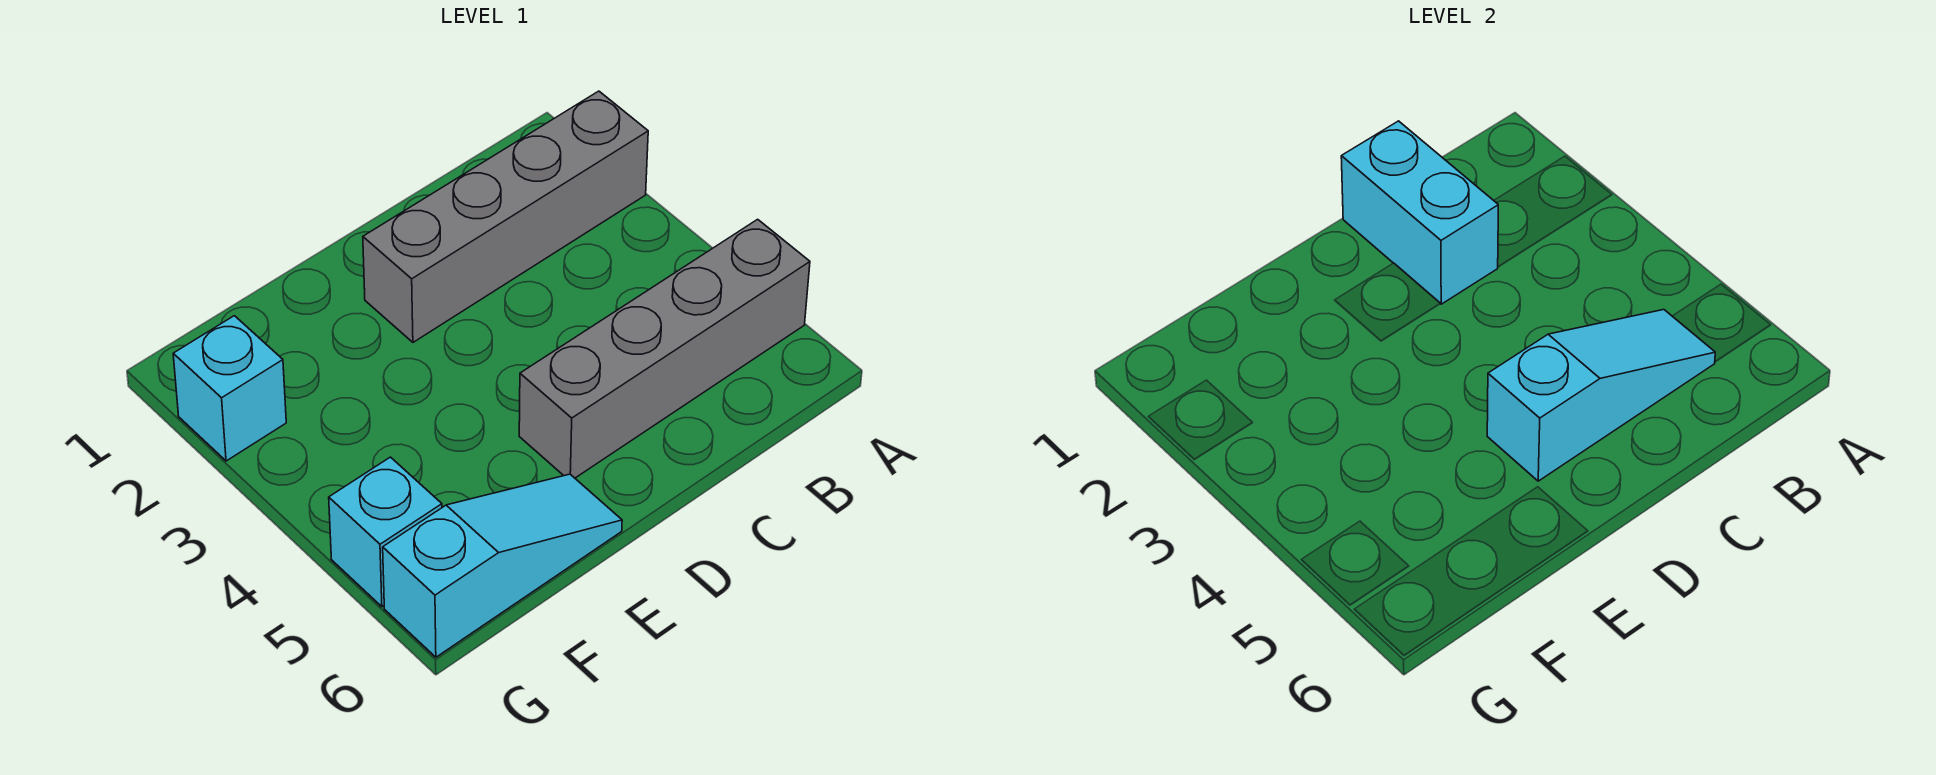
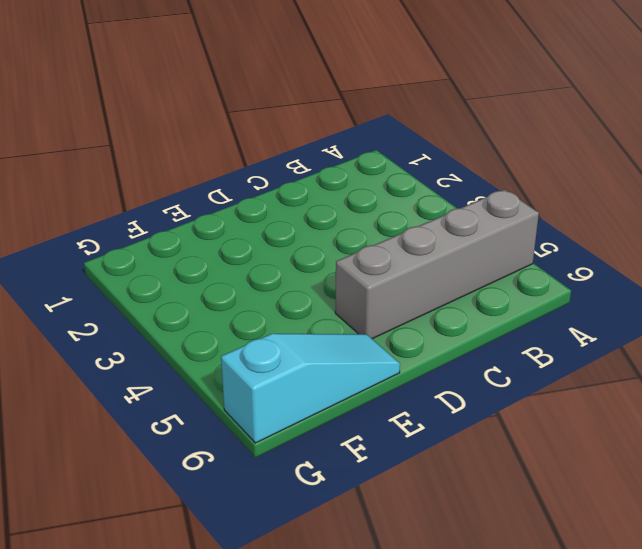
none -> grey brick A2:D2 level 1
none -> cyan brick G2 level 1

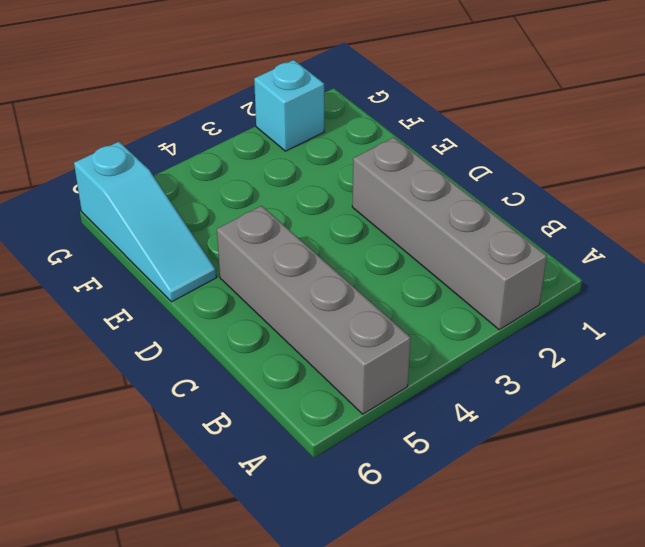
none -> cyan brick G5 level 1
none -> cyan slope B5:D5 level 2 top D

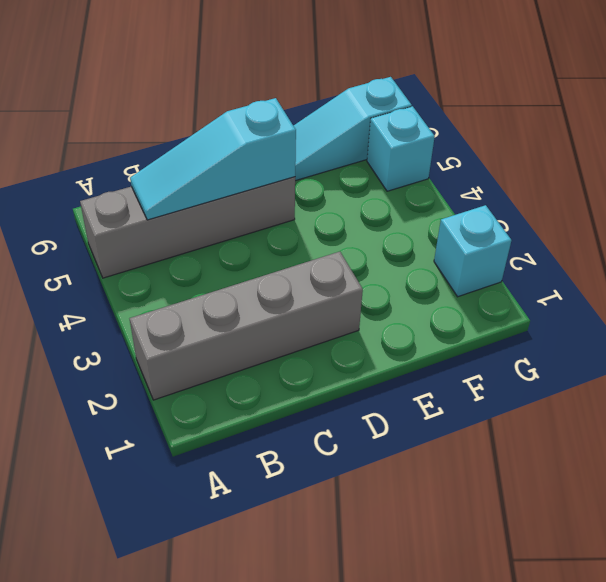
none -> cyan brick C1:C2 level 2

